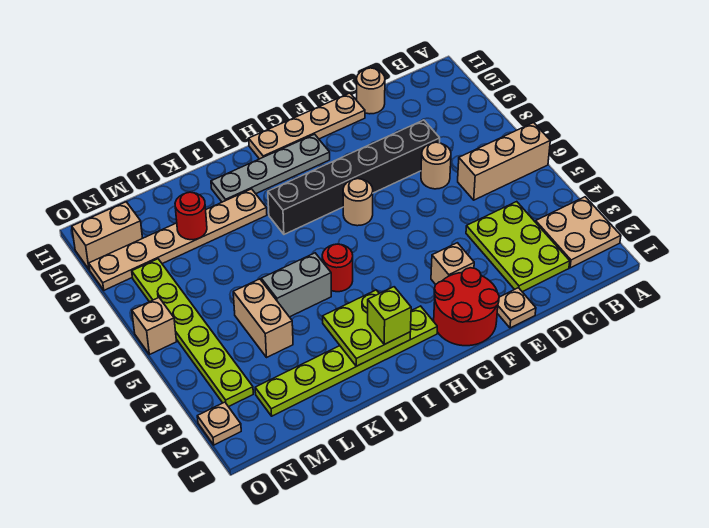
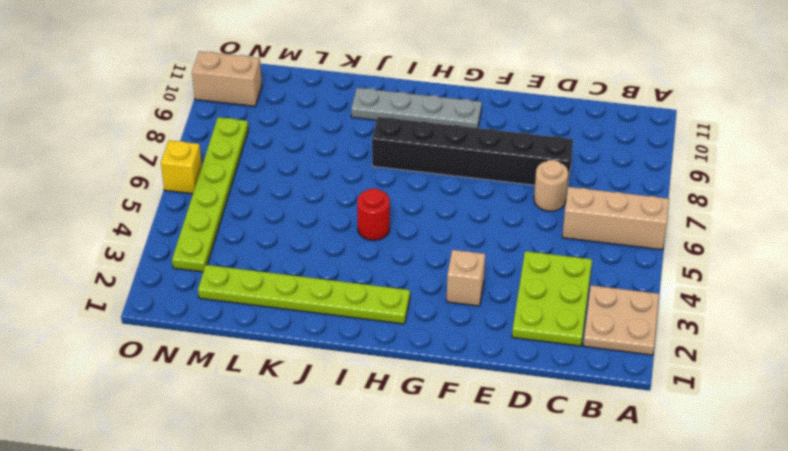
yellow brick O6 level 1 -> tan brick O6 level 1
none -> tan round brick D11 level 1
none -> tan plate E1 level 1
none -> tan plate E11:H11 level 1

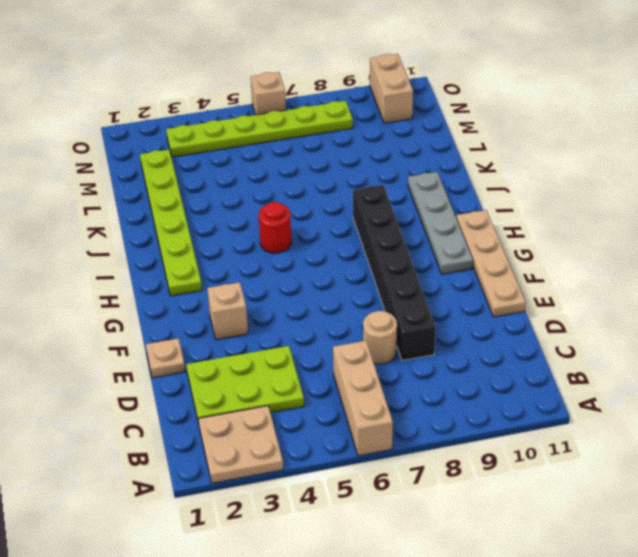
none -> tan round brick D11 level 1
none -> red round brick F1:G2 level 1
none -> tan round brick G7 level 1

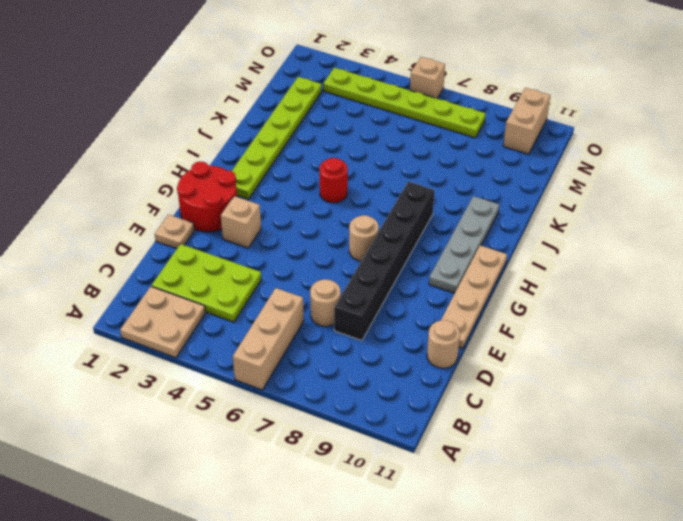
none -> grey brick J5:K5 level 1
none -> tan plate J9:O9 level 1
none -> tan brick L4:L5 level 1

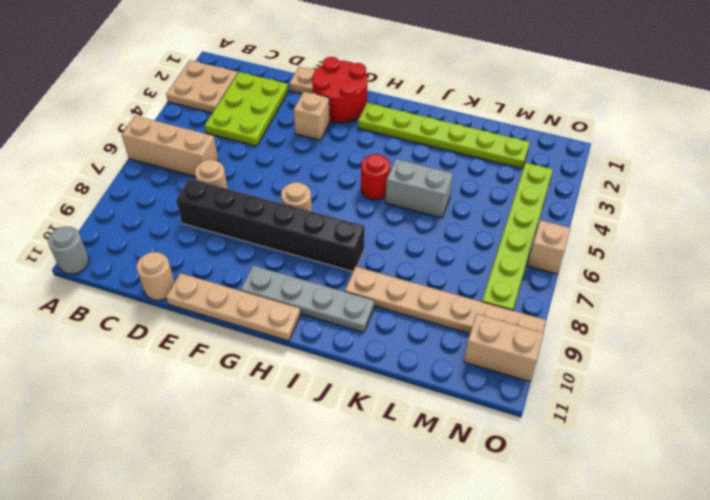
grey round brick A11 level 1 -> none
none -> tan brick L4:L5 level 1
none -> tan plate O2 level 1
none -> lime plate I2:J3 level 2

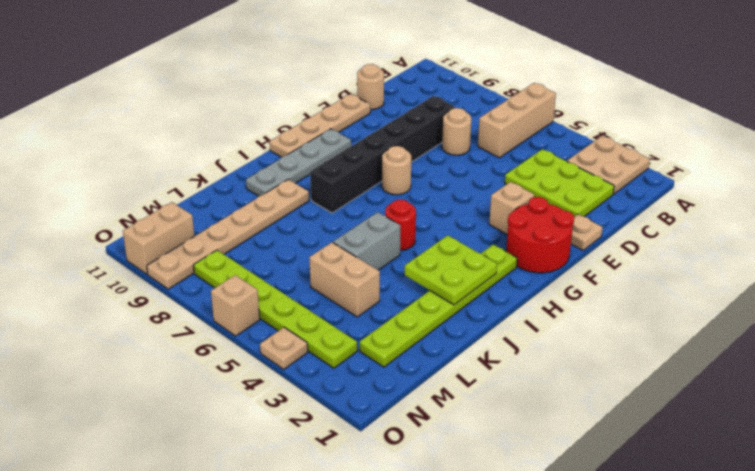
tan plate O4 level 1 -> tan plate O2 level 1
none -> red round brick L9 level 2
none -> lime brick I2 level 3

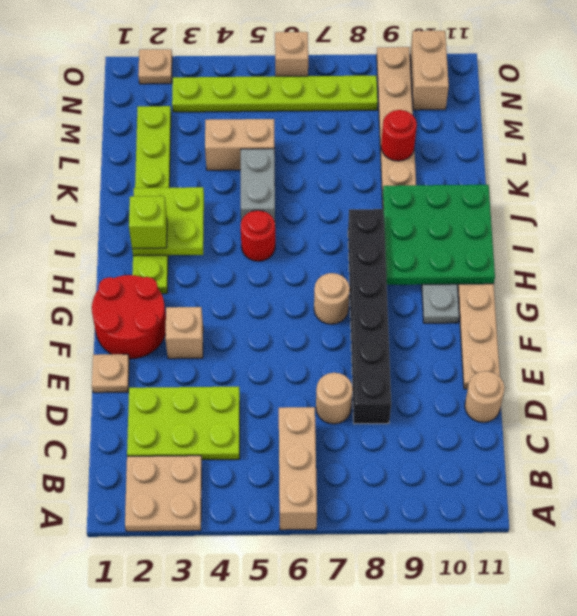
green plate H9:J11 level 2 -> none

